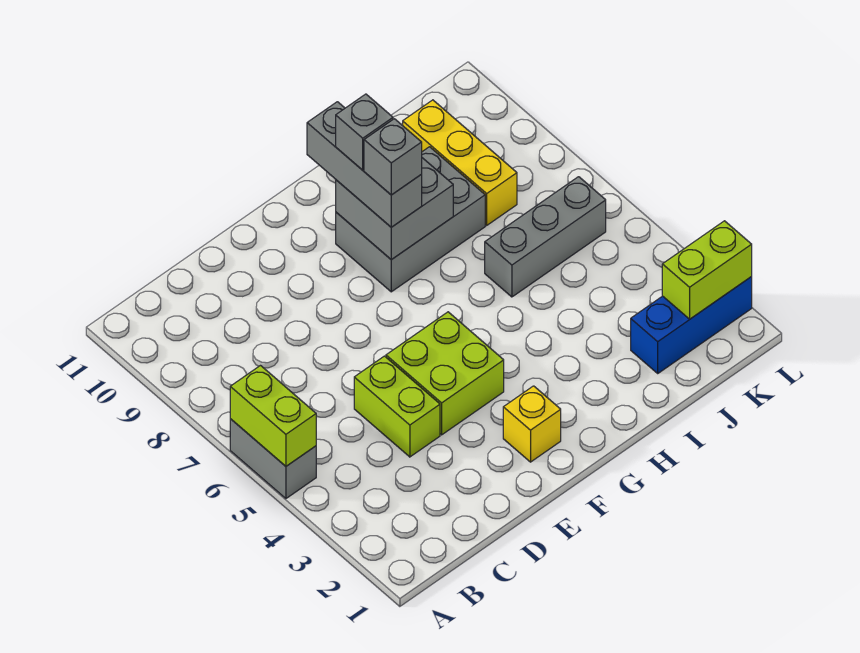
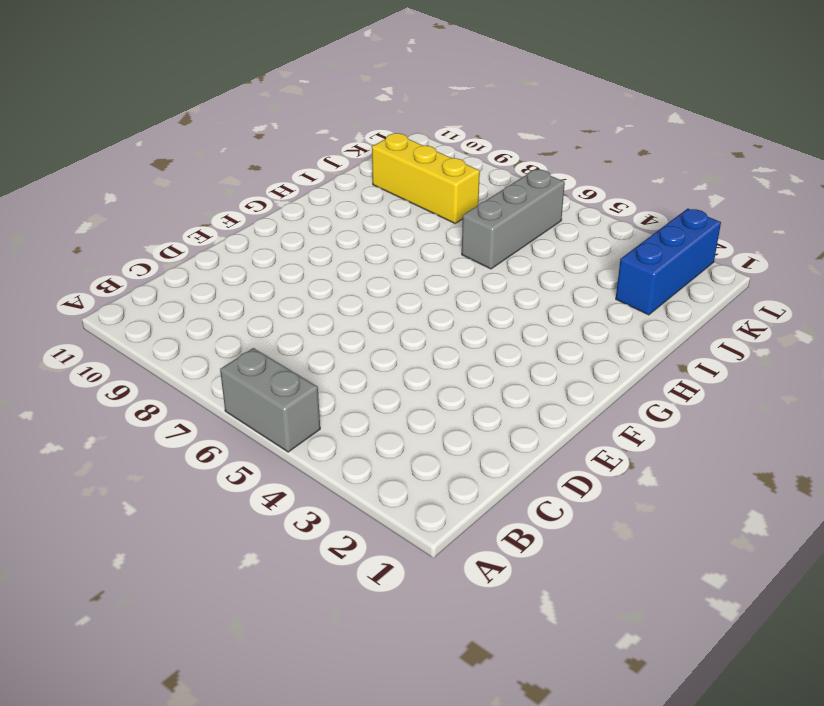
none -> lime brick D4:D5 level 1
none -> lime brick E4:F5 level 1
none -> yellow brick F2 level 1

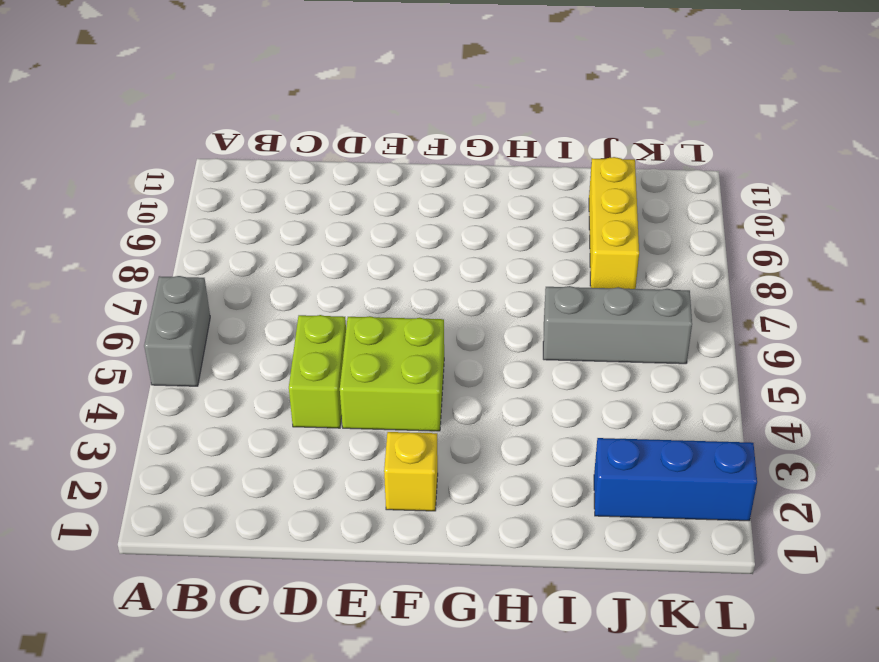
none -> grey brick G8:I9 level 1
none -> lime brick A5:A6 level 2
none -> grey brick G8:H9 level 2

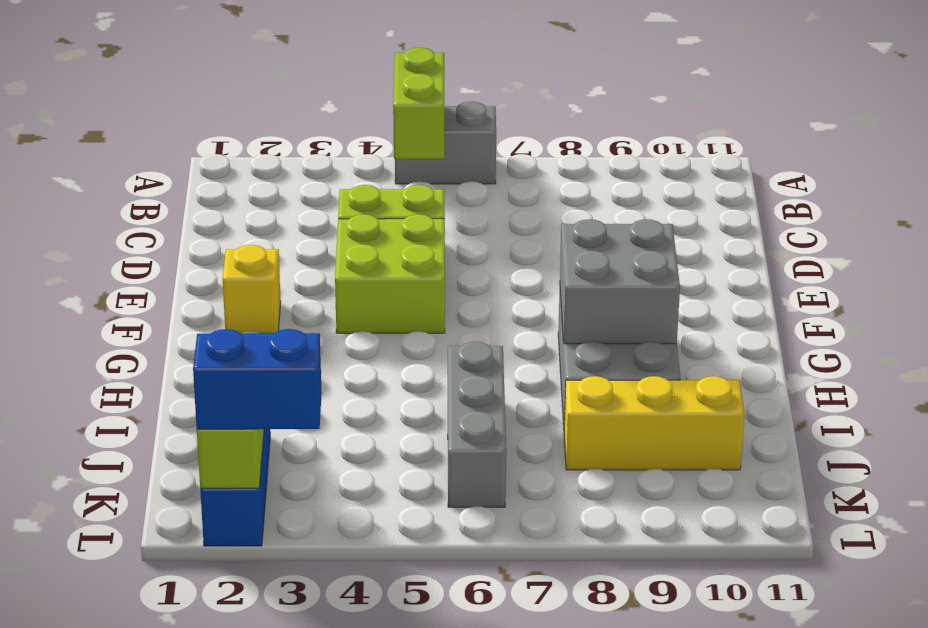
lime brick A5:B5 level 2 -> lime brick A5:A6 level 2
blue brick L2:L3 level 3 -> none
none -> grey brick G8:G10 level 3
none -> grey brick G8 level 4
none -> grey brick G9 level 4

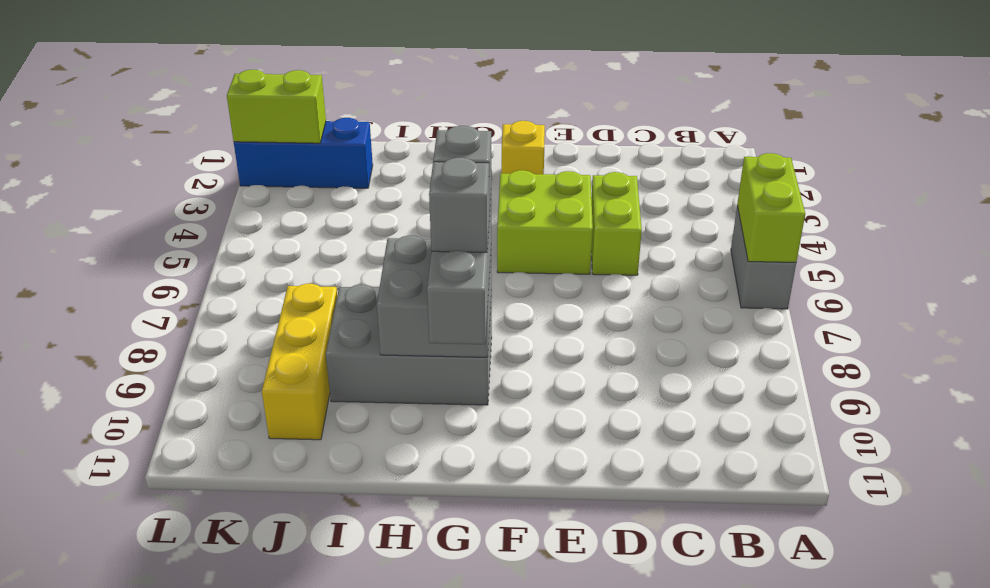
none -> grey brick I6:K6 level 1

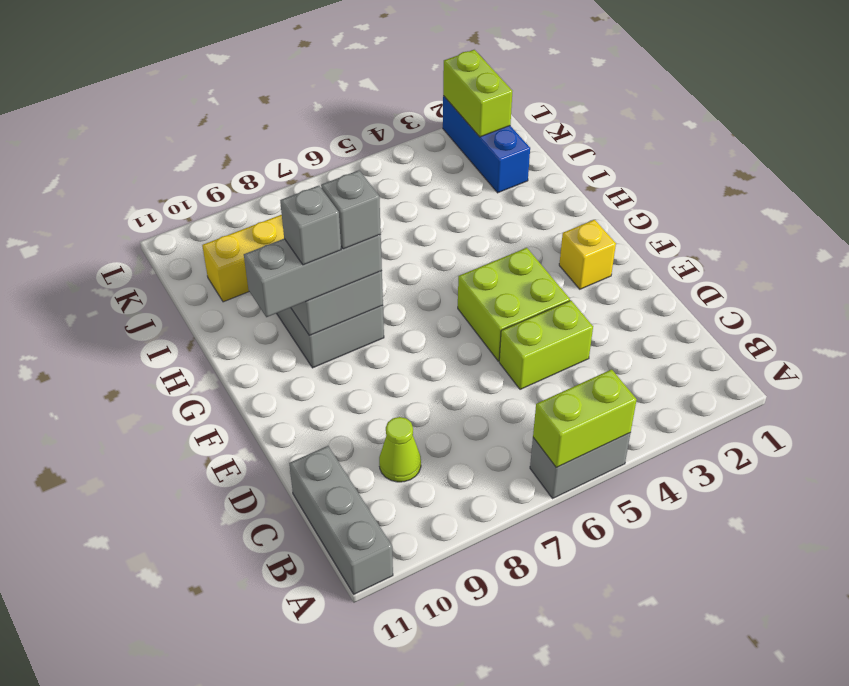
grey brick A11:C11 level 1 -> grey brick I6:K6 level 1
lime cone C9 level 1 -> none

